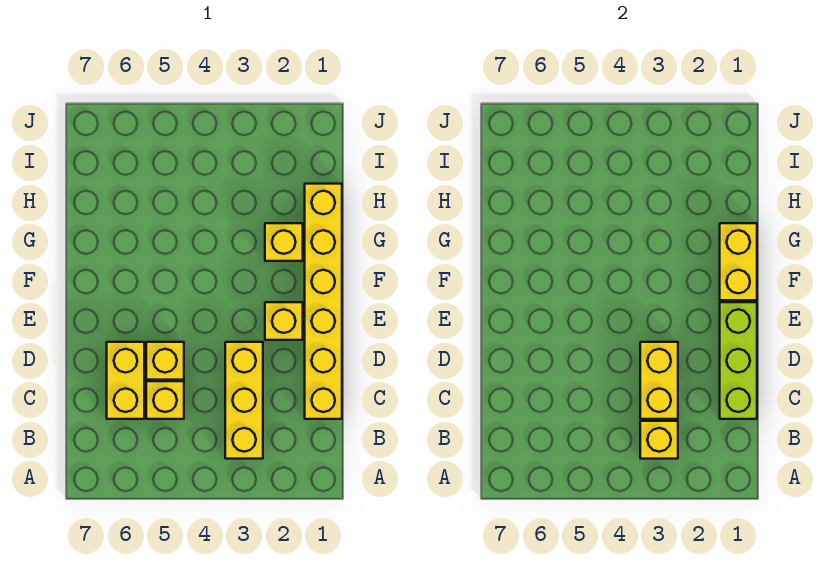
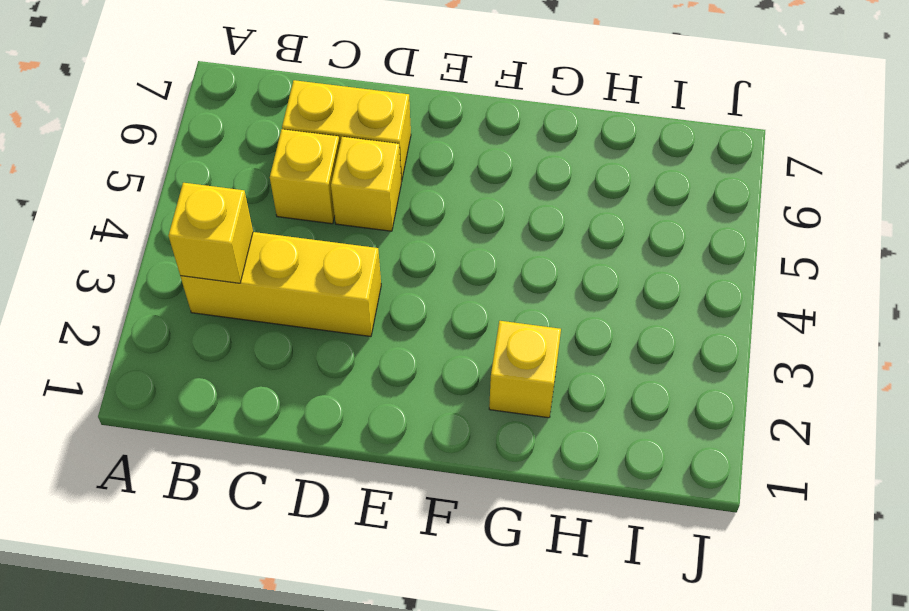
none -> yellow brick C1:H1 level 1
none -> yellow brick E2 level 1

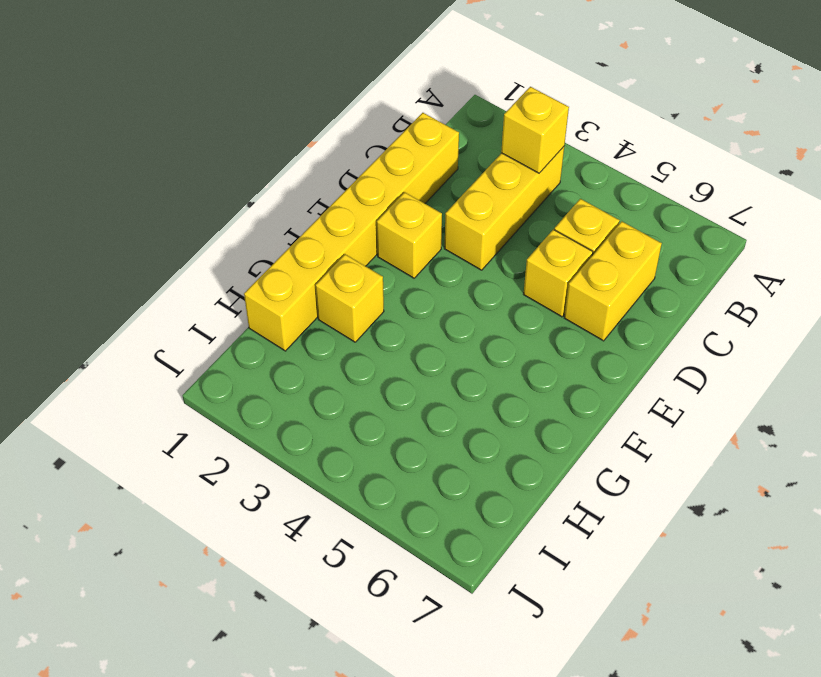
none -> lime brick C1:E1 level 2
none -> yellow brick C3:D3 level 2

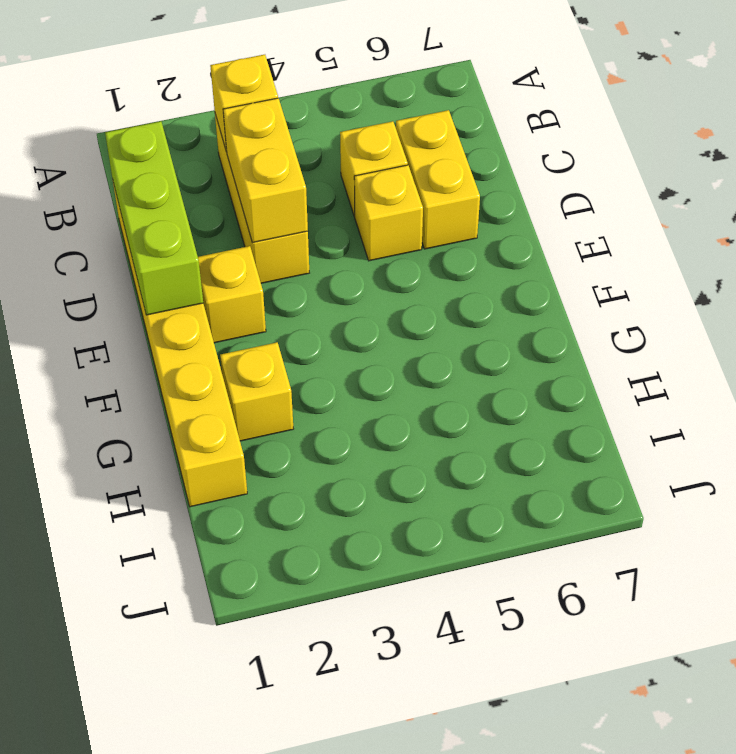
none -> yellow brick F1:G1 level 2

